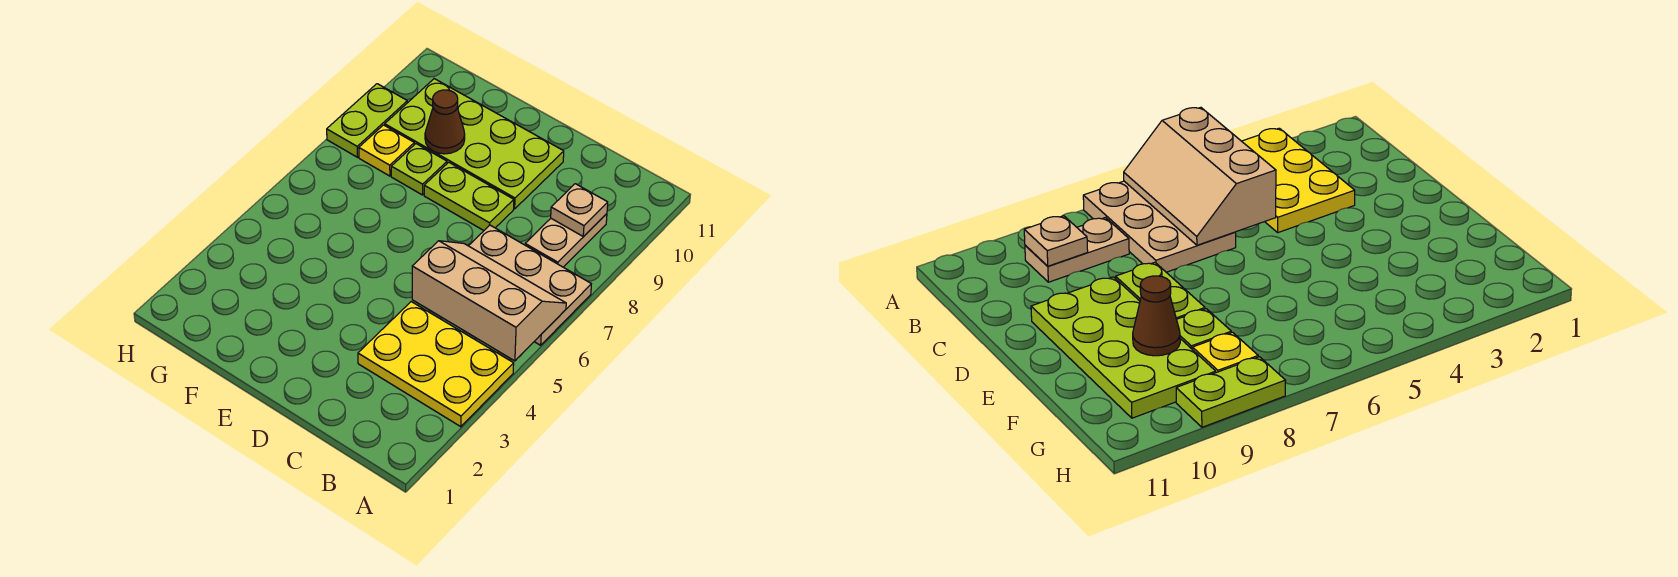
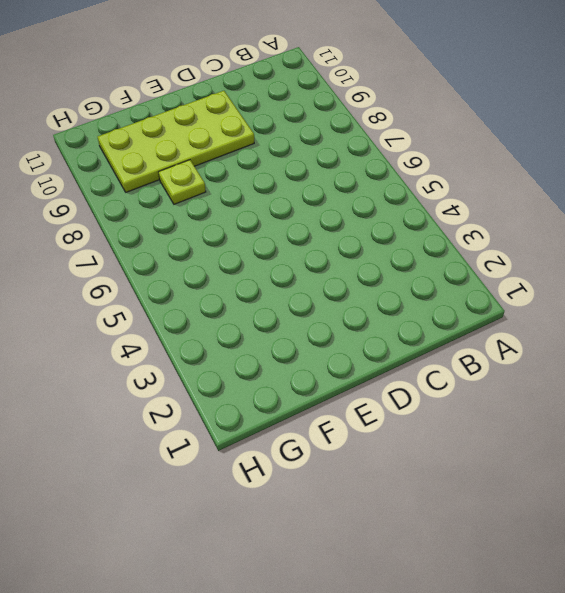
none -> yellow plate A3:C4 level 1
none -> tan plate A6:C7 level 1

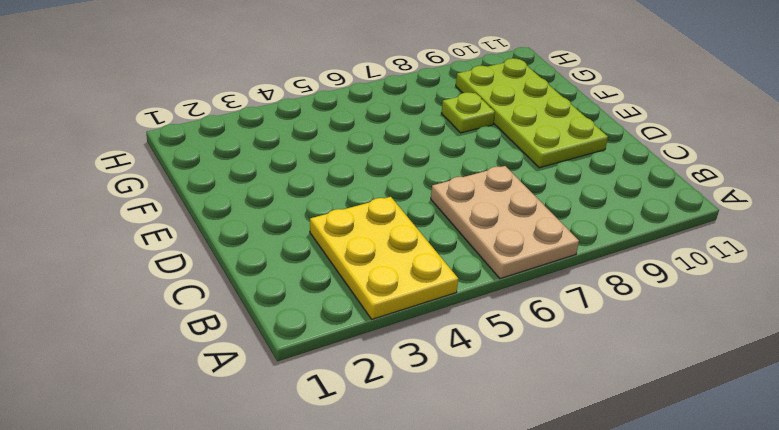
none -> tan plate B8:B9 level 1
none -> lime plate D8:E8 level 1

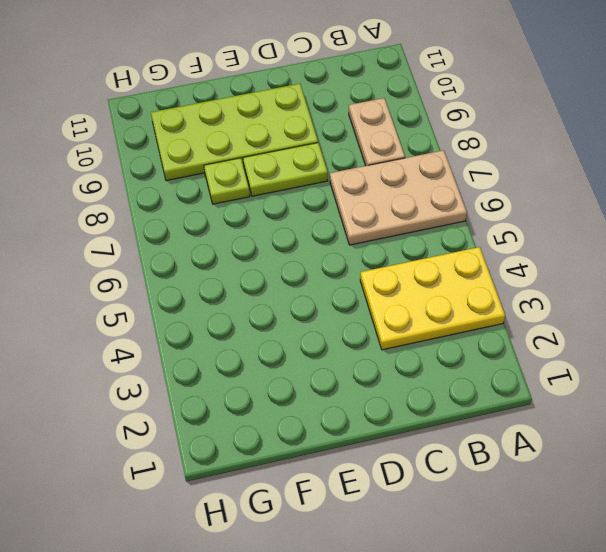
none -> yellow plate G8 level 1
none -> lime plate H8:H9 level 1

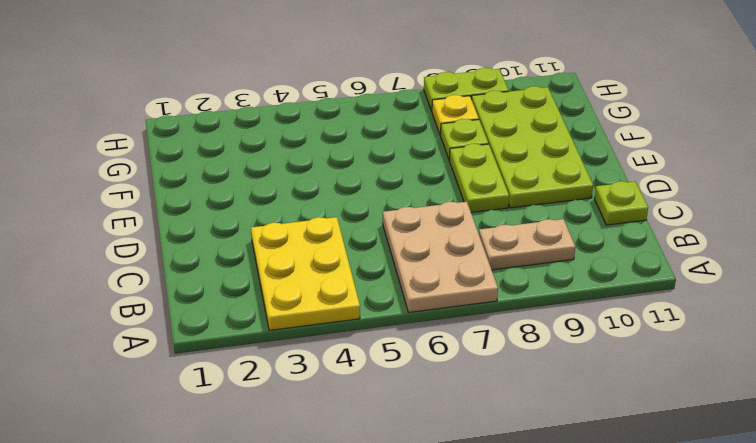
lime plate C11 level 1 -> none
none -> tan slope A5:C6 level 2 top 5
none -> tan plate B9 level 2

